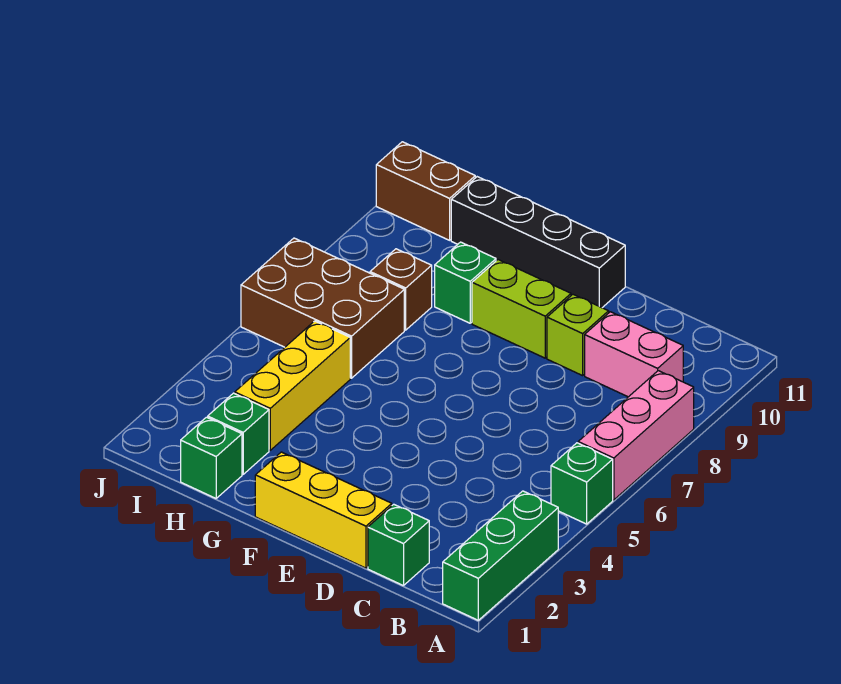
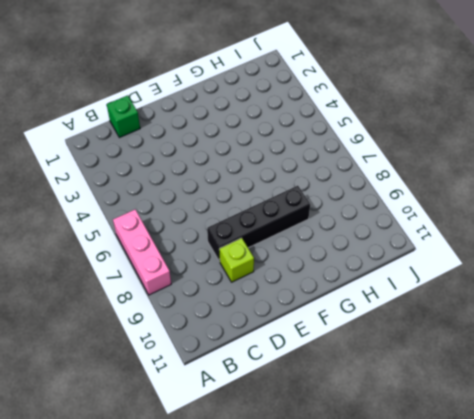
black brick D8:G8 level 1 -> black brick E11:H11 level 1
none -> green brick A1:A3 level 1
none -> green brick A5 level 1
none -> pink brick B9:C9 level 1

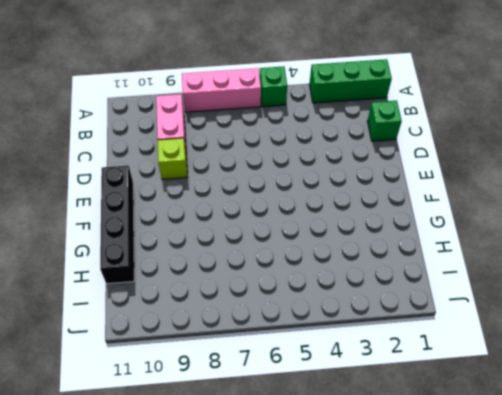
none -> yellow brick D1:F1 level 1
none -> lime brick E9:F9 level 1
none -> green brick G9 level 1

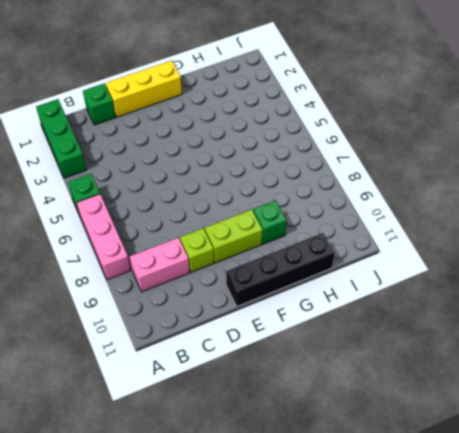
none -> green brick H1 level 1
none -> green brick H2 level 1
none -> yellow brick H3:H5 level 1

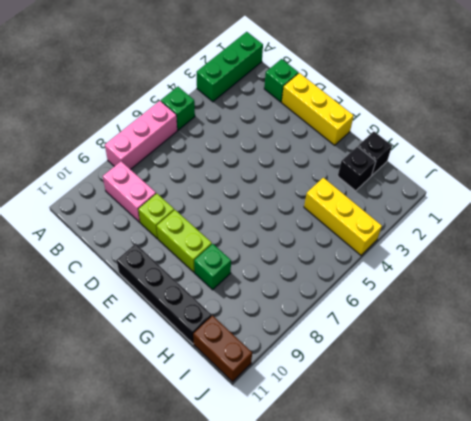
black brick H1 level 1 -> green brick H1 level 1
black brick H2 level 1 -> green brick H2 level 1
yellow brick H4:J4 level 1 -> yellow brick H3:H5 level 1
none -> brown brick H6:J7 level 1
none -> brown brick H8 level 1

